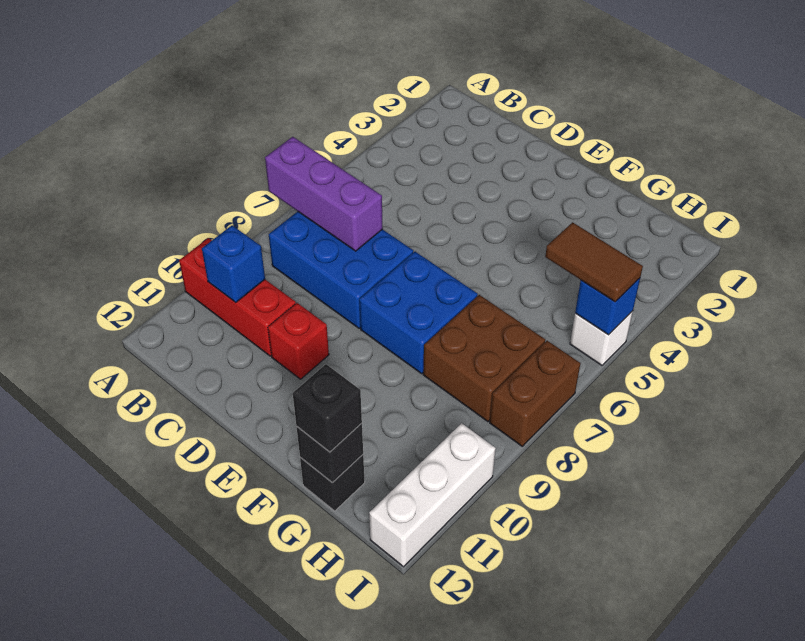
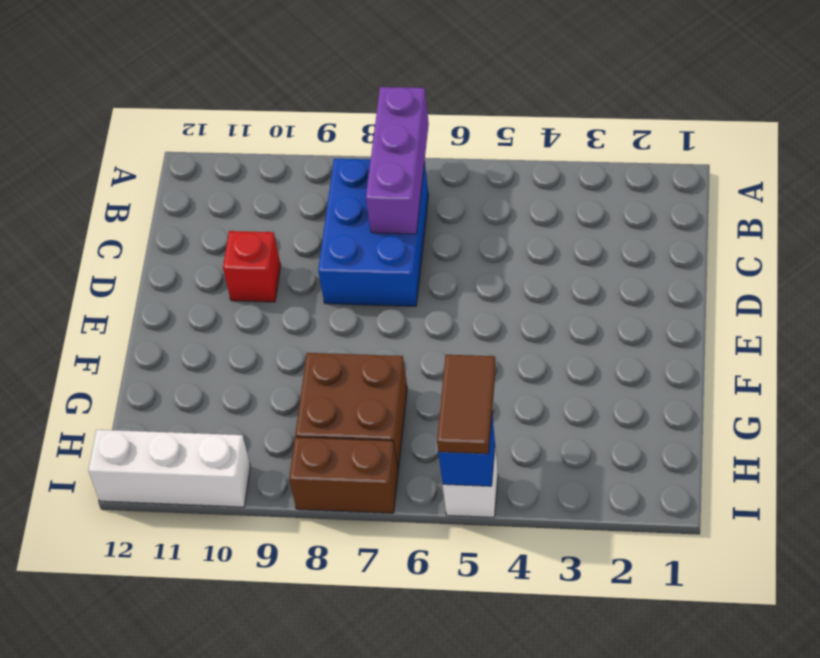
none -> red brick A10:C10 level 1
none -> blue brick E7:F8 level 1
none -> black brick G12 level 1

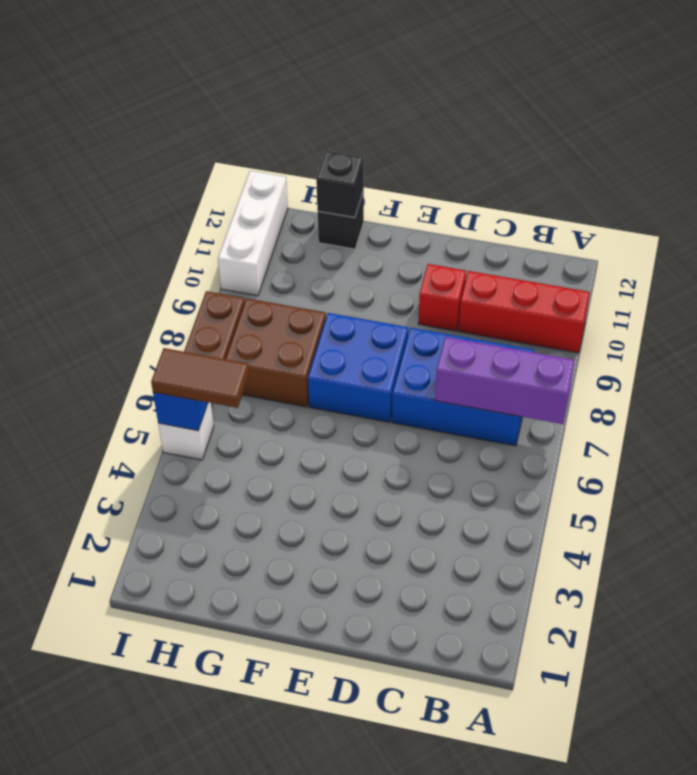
none -> blue brick B10 level 2
none -> black brick G12 level 3

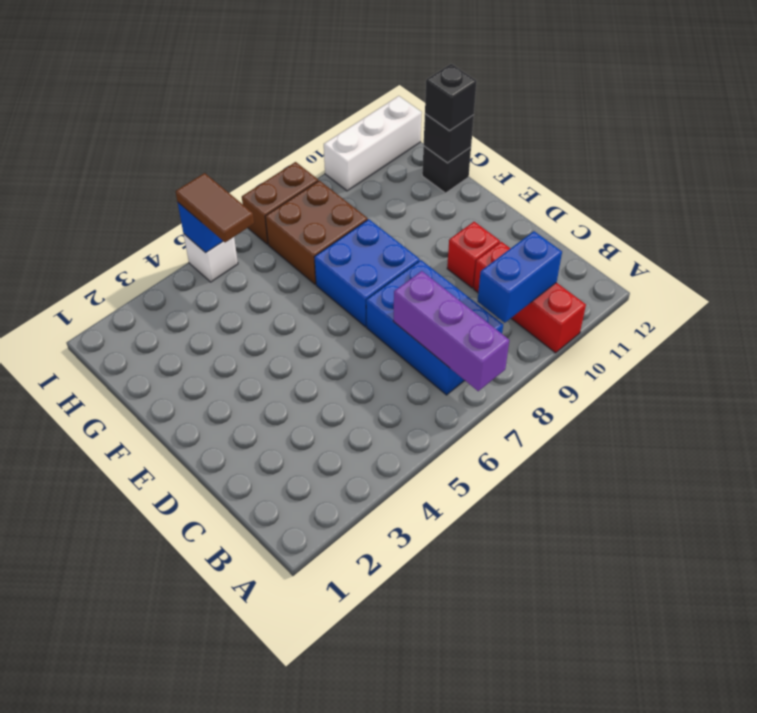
blue brick B9:B10 level 2 -> blue brick B10 level 2

